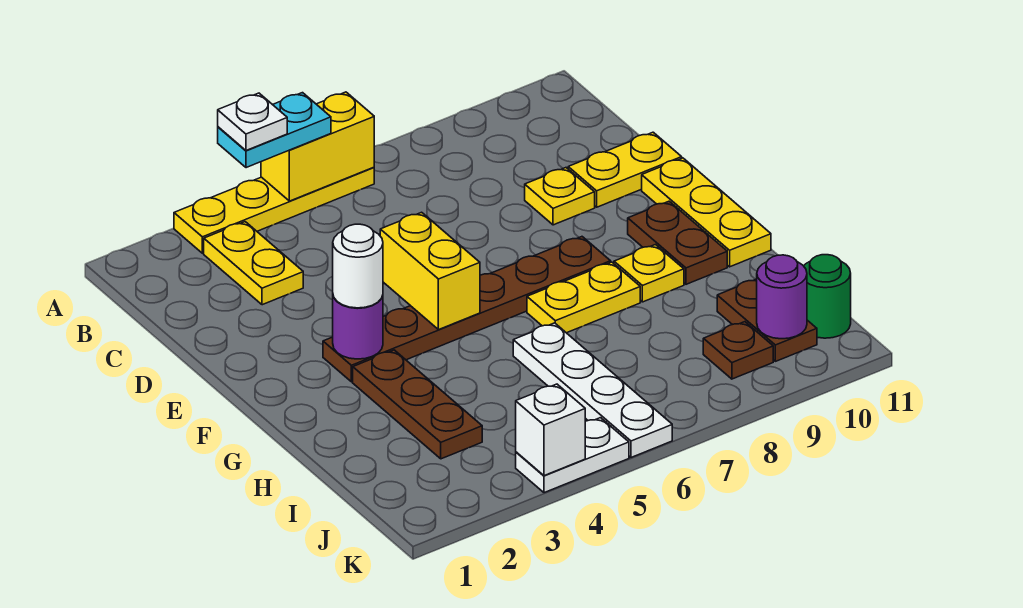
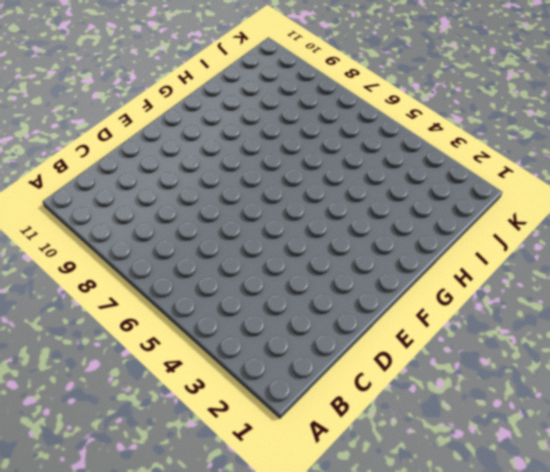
none -> yellow plate A3:A6 level 1
none -> yellow plate B3:C3 level 1
none -> yellow plate D9 level 1

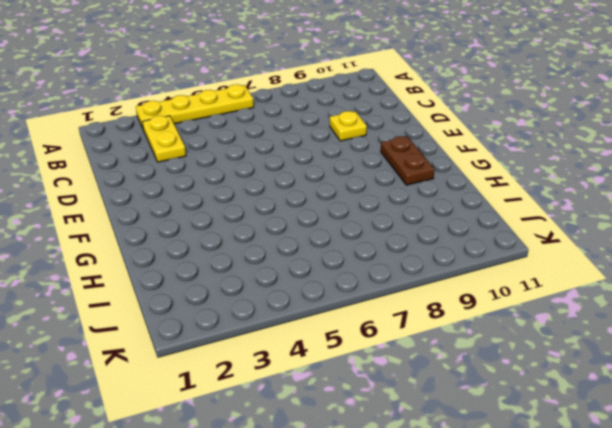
none -> yellow plate D10:D11 level 1
none -> yellow plate E11:G11 level 1
none -> brown plate F3:F8 level 1

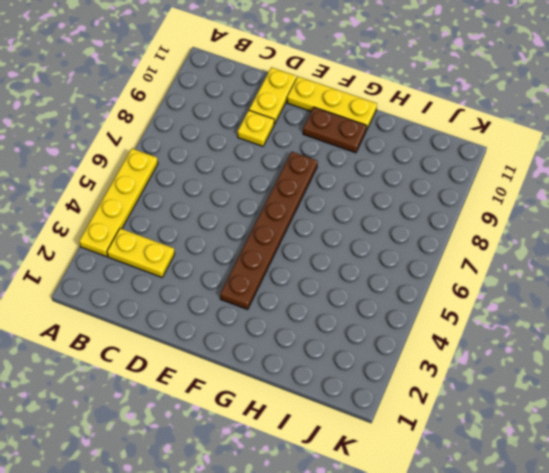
none -> brown plate G3:I3 level 1
none -> yellow plate G7:G8 level 1
none -> yellow plate G9 level 1

